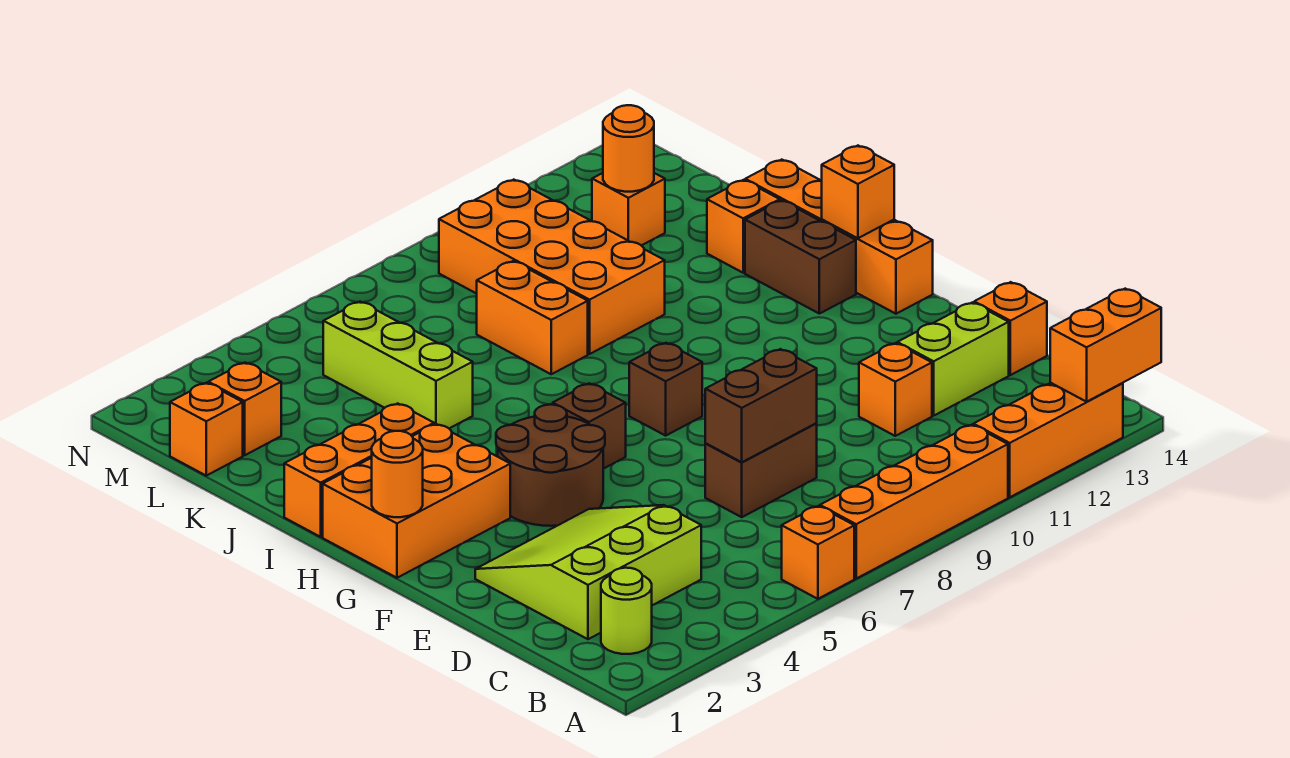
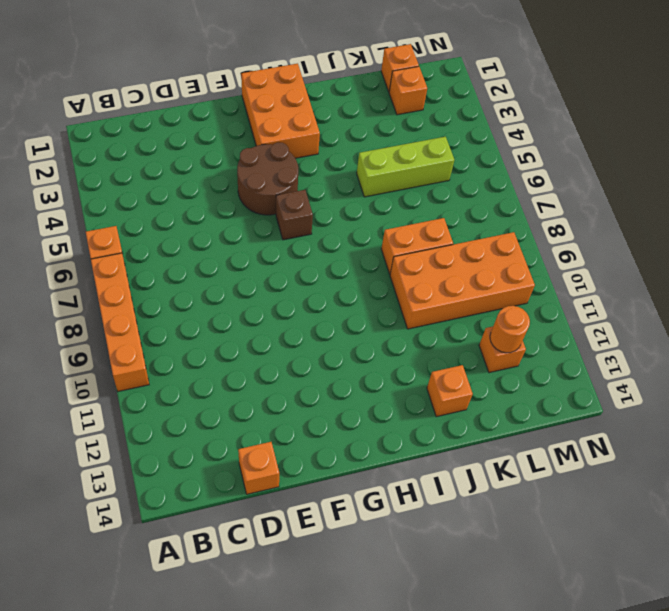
none -> orange brick A11:A13 level 1
none -> lime round brick B2 level 1
none -> lime slope C2:E4 level 1 top C

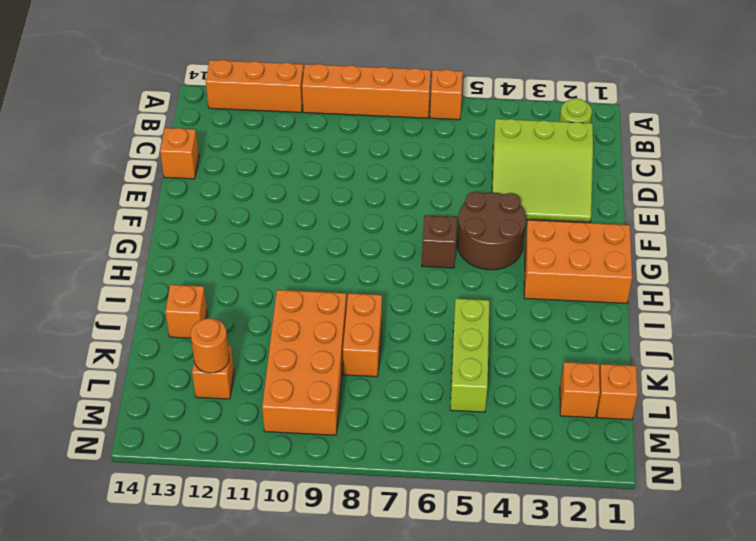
none -> brown brick D7:D8 level 1
none -> orange brick D11 level 1
none -> lime brick D12:D13 level 1

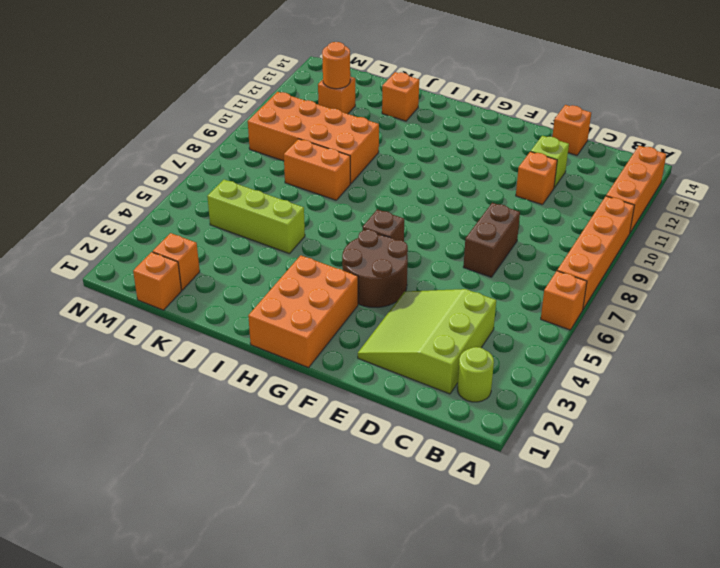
lime brick D12 level 1 -> lime brick D12:D13 level 1
none -> brown brick G8 level 1
none -> orange brick G14:J14 level 1
none -> brown brick H13:I13 level 1

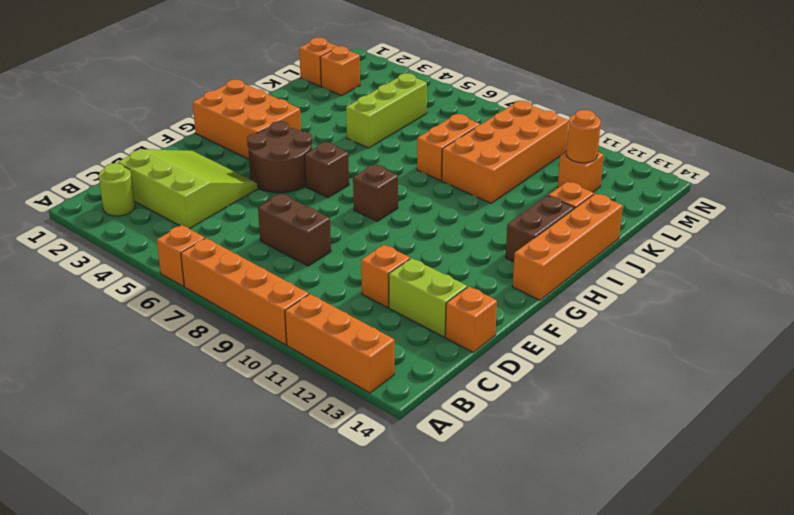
none -> orange brick I1:I3 level 1
none -> orange brick A13:A14 level 2
none -> brown brick D7:D8 level 2

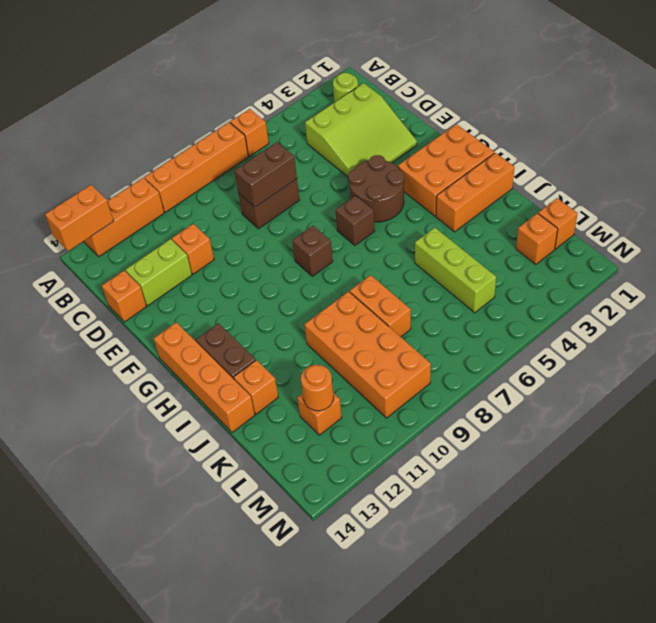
none -> orange round brick G1 level 2
none -> orange brick H14 level 2

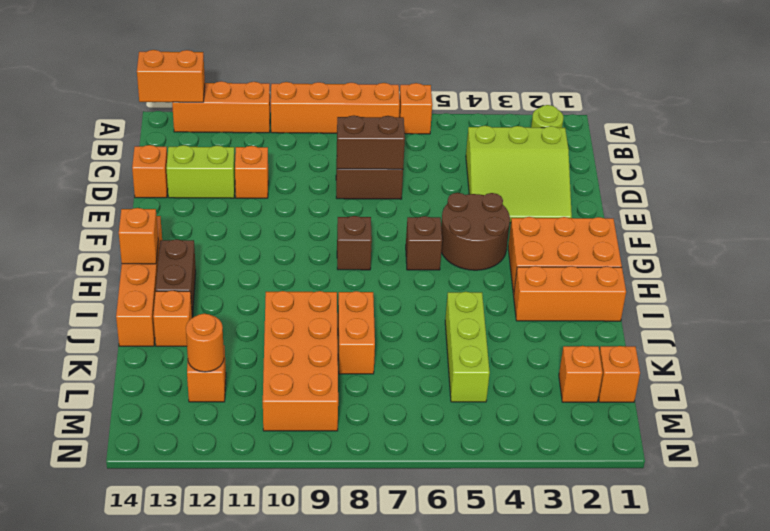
none -> orange round brick G1 level 2

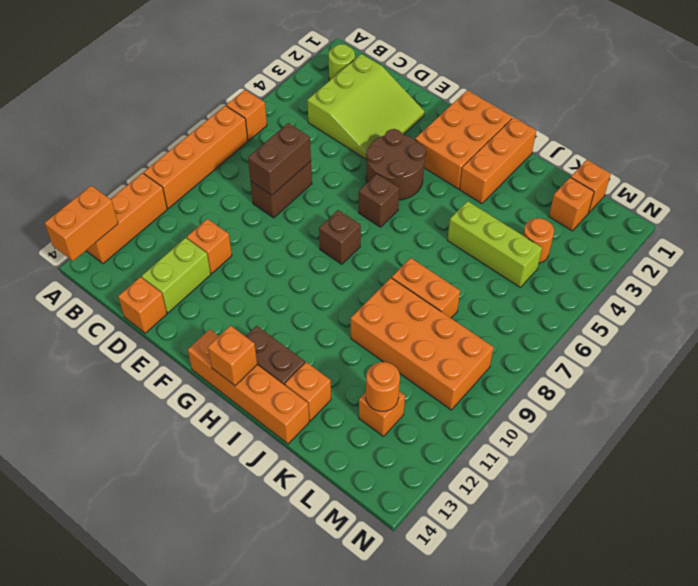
orange round brick L4 level 1 -> orange round brick G1 level 2

